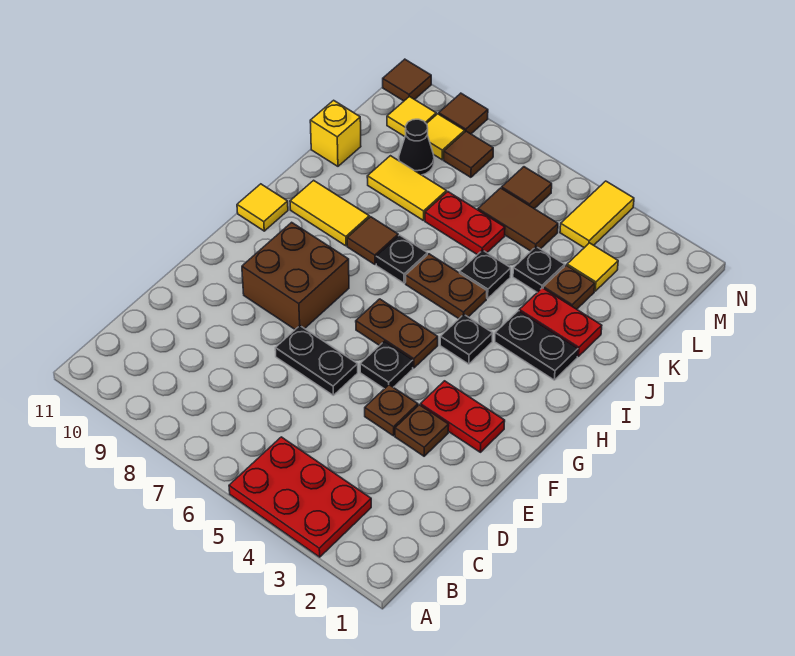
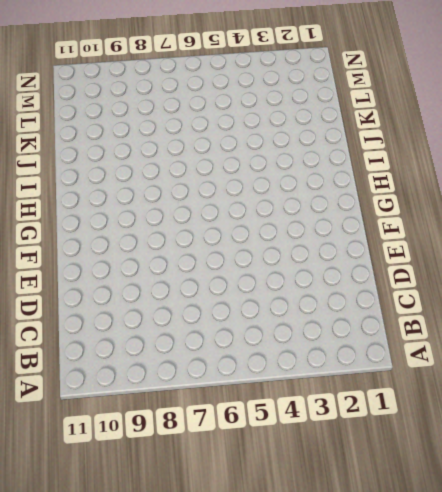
none -> red plate A3:B5 level 1
none -> brown plate E3 level 1
none -> brown plate E4 level 1
none -> black plate E6:E7 level 1

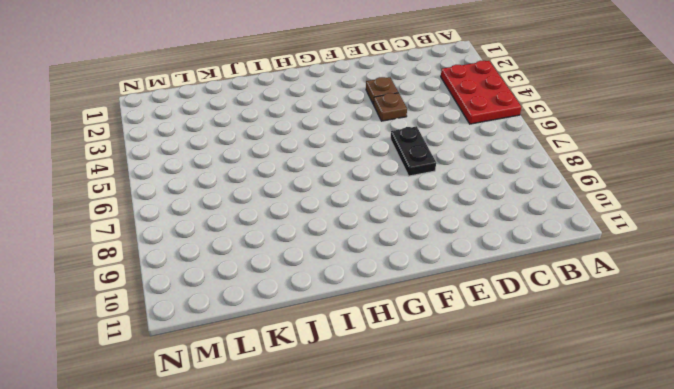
none -> red plate F2:F3 level 1
none -> black plate F5 level 1
none -> brown brick F8:G9 level 1
none -> brown plate G5:G6 level 1

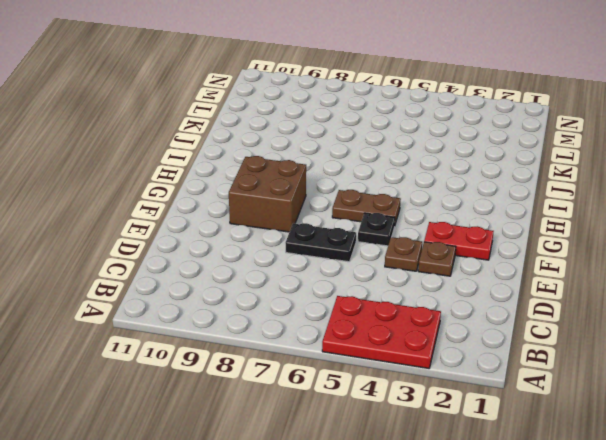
none -> black plate H4 level 1
none -> yellow tile H11 level 1
none -> black plate I2:I3 level 1
none -> brown plate I5:I6 level 1

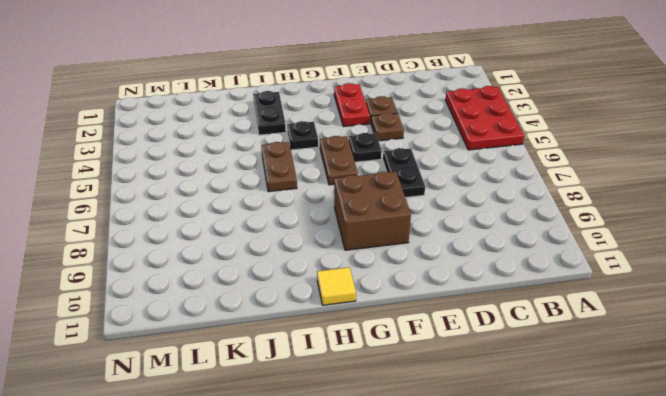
none -> black plate I7 level 1
none -> brown tile I8 level 1
none -> yellow tile I9:I10 level 1
none -> red plate J2:J3 level 1

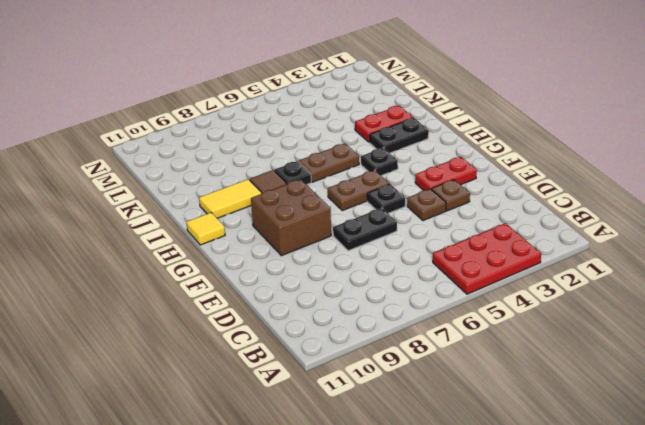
none -> black plate J5 level 1
none -> brown plate K3 level 1
none -> black plate K4 level 1
none -> red plate K6:K7 level 1

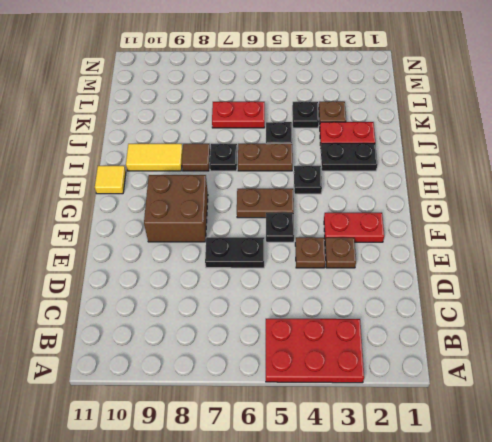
none -> yellow tile K8:K9 level 1
none -> yellow brick K11 level 1
none -> yellow tile L3 level 1
none -> brown tile L5:L6 level 1

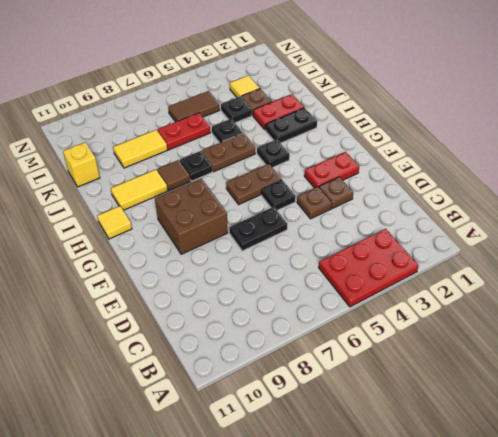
none -> black cone L9 level 1
none -> yellow tile M4:N4 level 1
none -> brown tile M6 level 1
none -> brown tile M8 level 1

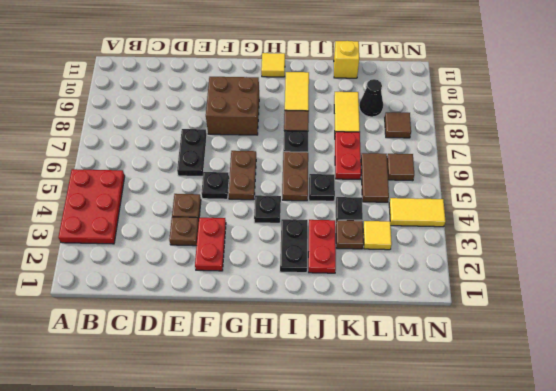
none -> yellow tile M9 level 1
none -> yellow tile M10 level 1
none -> brown tile N9 level 1
none -> brown tile N11 level 1

